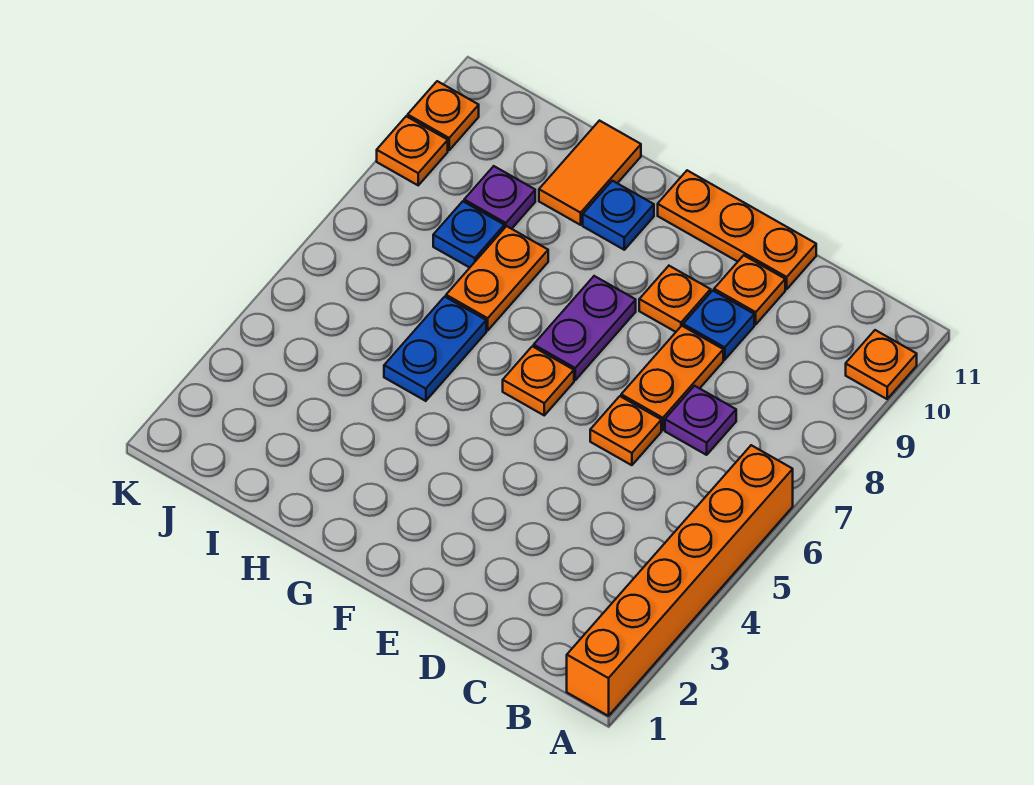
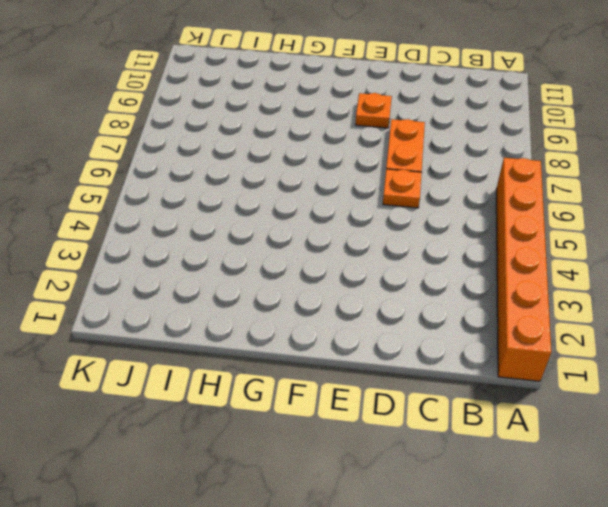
none -> orange plate A10 level 1
none -> purple plate C7 level 1
none -> blue plate D9 level 1

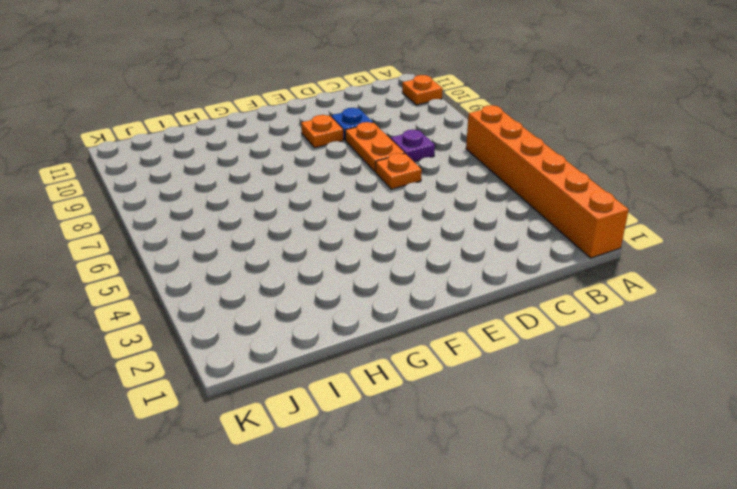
none -> orange plate D10 level 1
none -> orange plate D11:F11 level 1
none -> orange plate F6 level 1

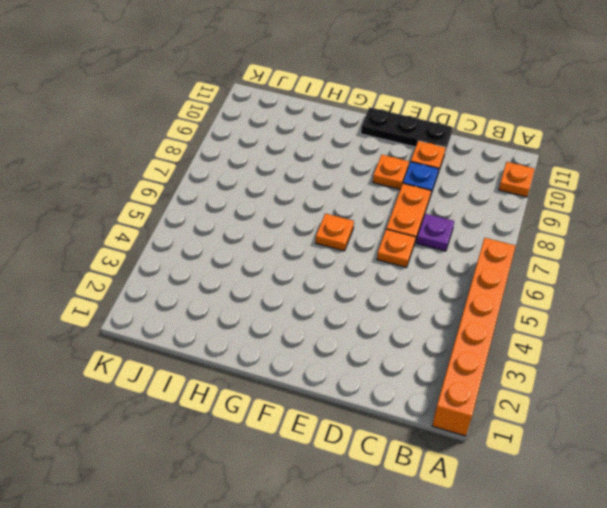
black plate D11:F11 level 1 -> orange plate D11:F11 level 1
none -> purple plate F7:F8 level 1
none -> blue plate G10 level 1
none -> blue plate H5:H6 level 1

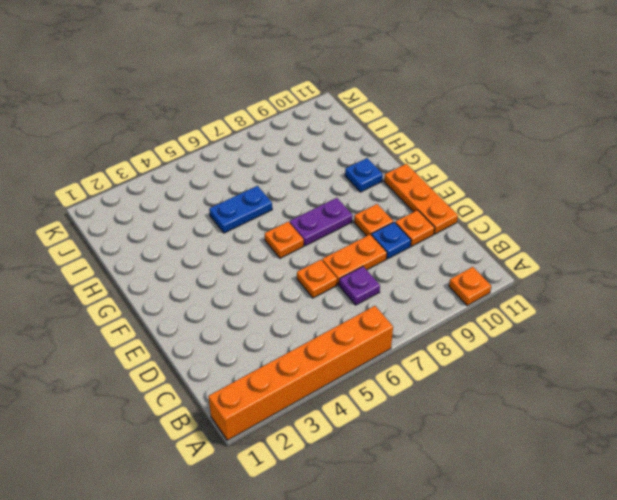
none -> orange plate H7:H8 level 1
none -> orange tile H10:H11 level 1
none -> blue plate I8 level 1

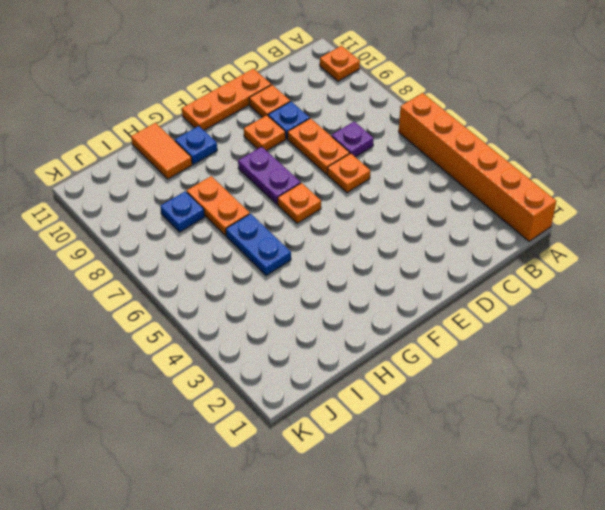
none -> purple plate I9 level 1
none -> orange plate K9 level 1
none -> orange plate K10 level 1

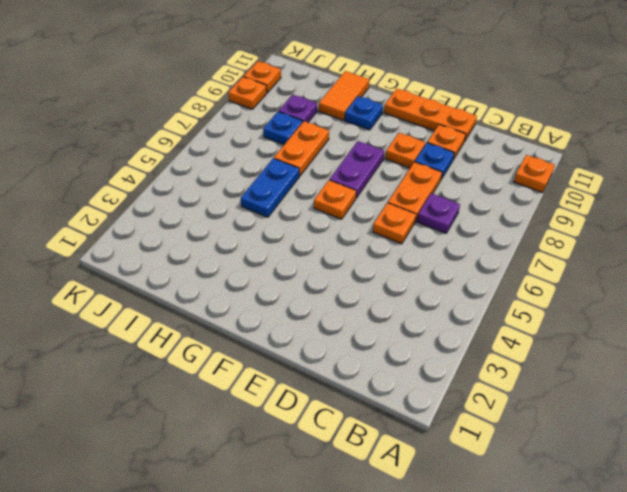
none -> orange brick A1:A6 level 1

